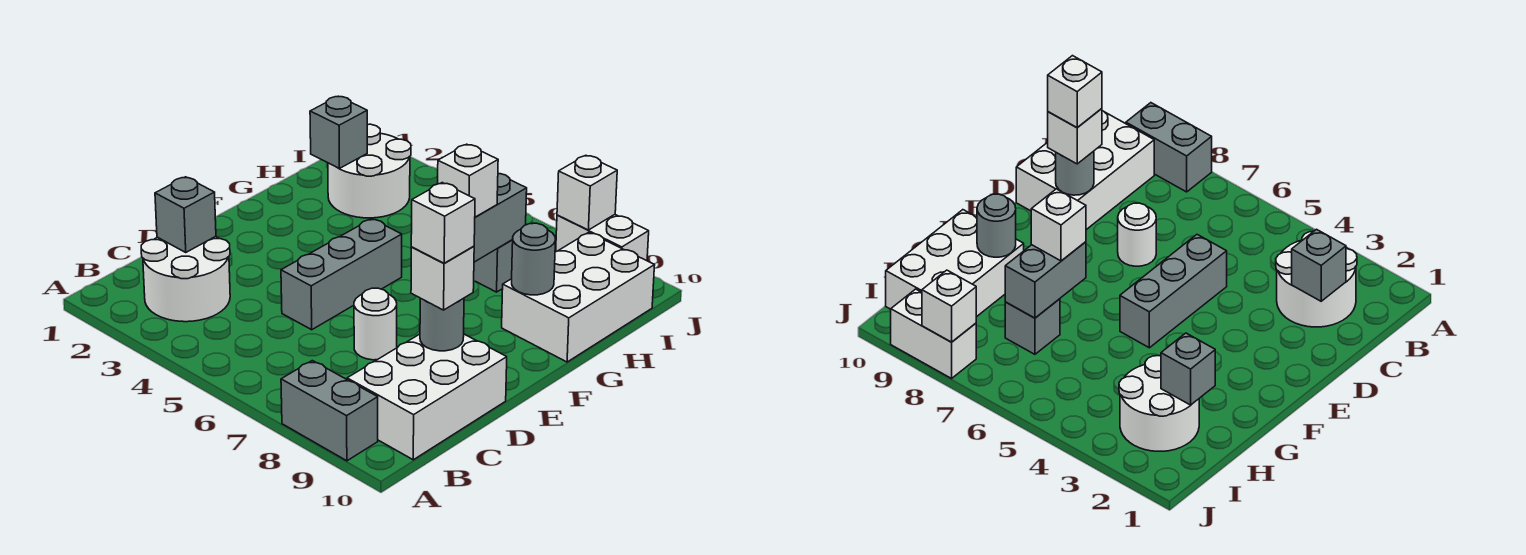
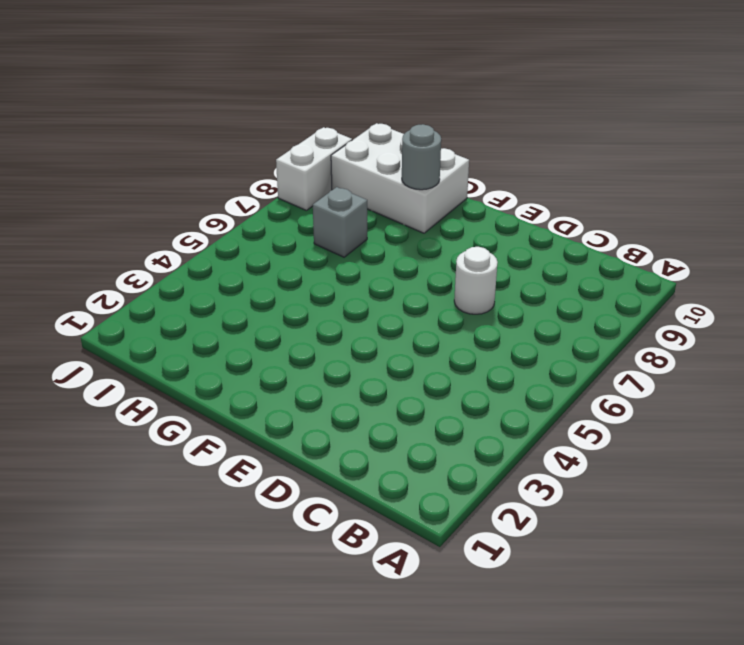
none -> grey brick A8:A9 level 1
none -> white round brick B2:C3 level 1
none -> white brick B9:D10 level 1

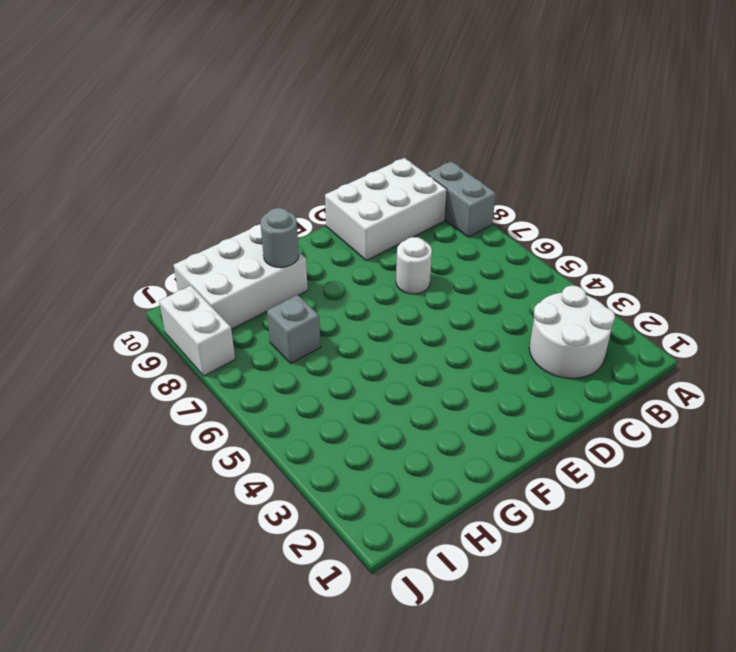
none -> grey brick D5:F5 level 1
none -> white round brick H2:I3 level 1
none -> grey brick C2 level 2

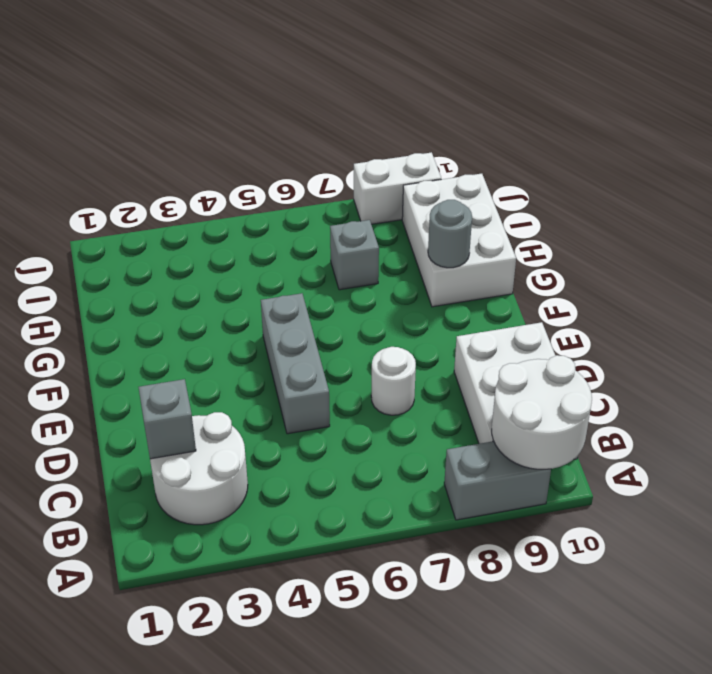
white round brick A9:B10 level 2 -> white round brick H2:I3 level 1
none -> grey round brick D9 level 2
none -> grey brick G7:H7 level 2
none -> grey brick H2 level 2

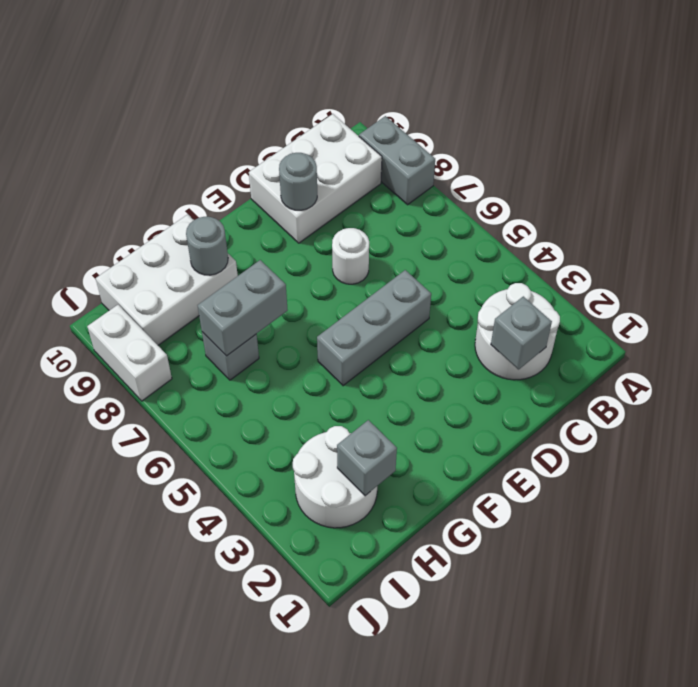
none -> white brick J8 level 2
none -> white brick D9 level 3
none -> white brick G7 level 3

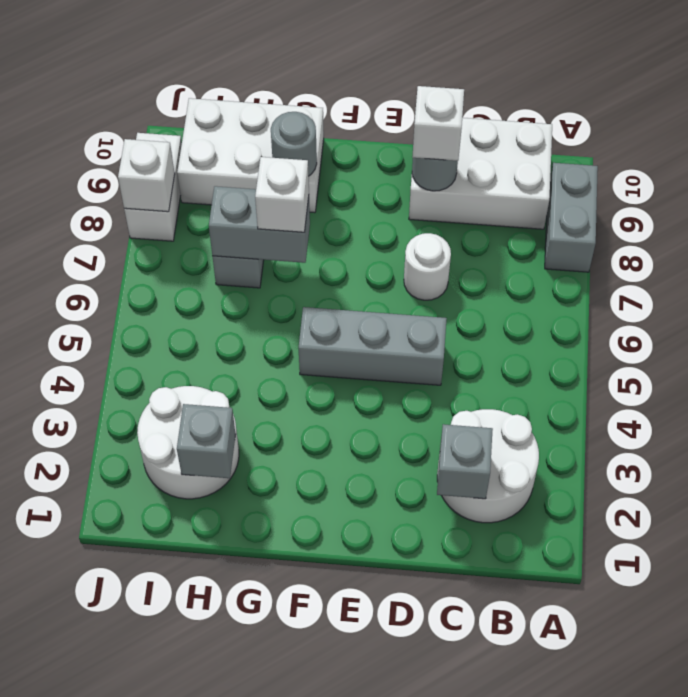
none -> white brick D9 level 4

